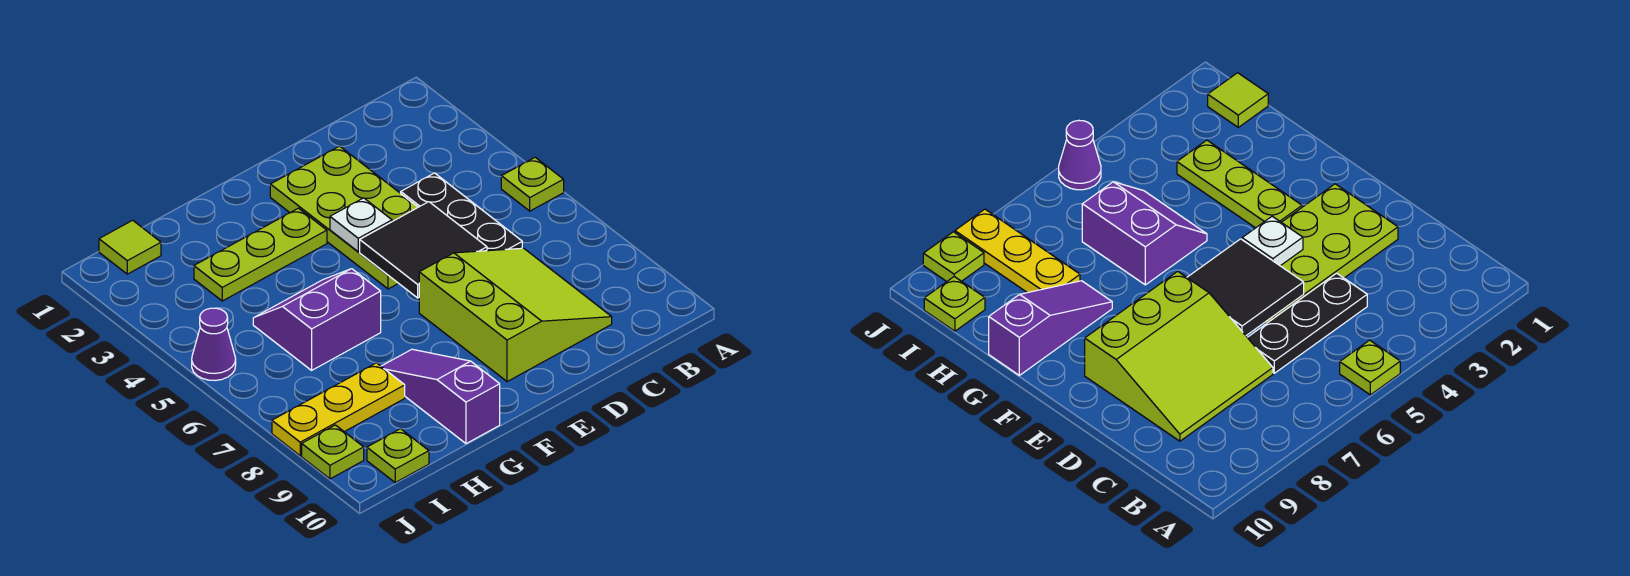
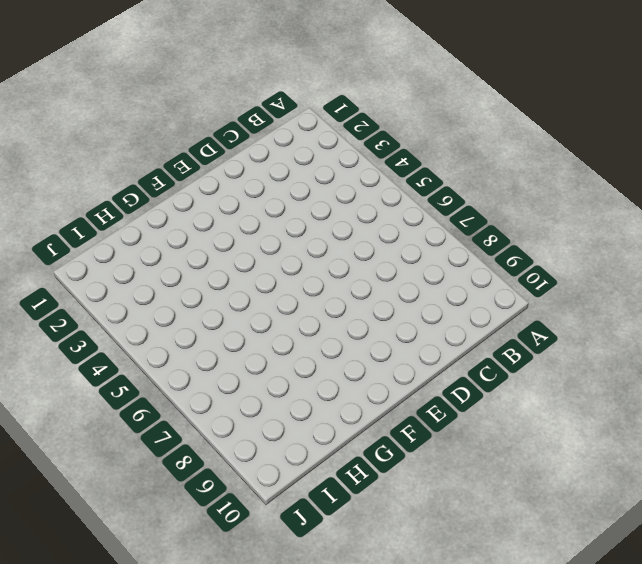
none -> lime plate A5 level 1
none -> black plate C4:C6 level 1
none -> lime slope C7:E9 level 1 top E

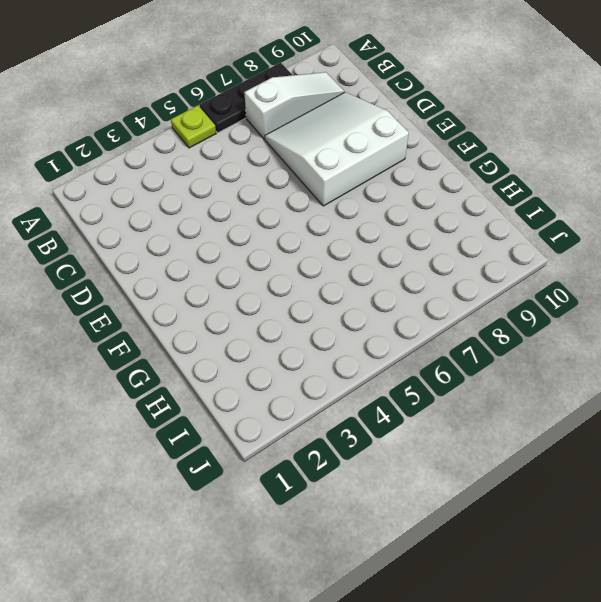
black plate A6:A8 level 1 -> black plate C4:C6 level 1
white slope B7:B9 level 1 top 7 -> none
white slope C7:E9 level 1 top E -> lime slope C7:E9 level 1 top E
none -> lime plate D2:E5 level 1
none -> lime plate F3:H3 level 1
none -> purple slope G5:H6 level 1 top 6

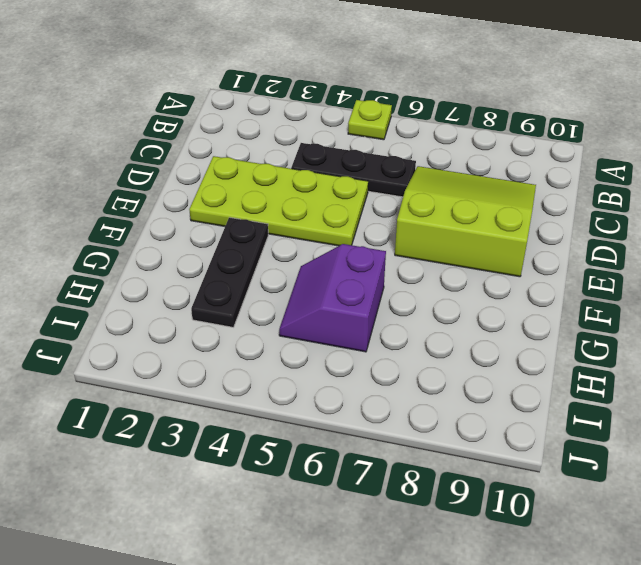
black plate F3:H3 level 1 -> lime plate F3:H3 level 1
none -> purple slope G8:G10 level 1 top 10
none -> yellow plate H8:J8 level 1
none -> lime tile I1 level 1

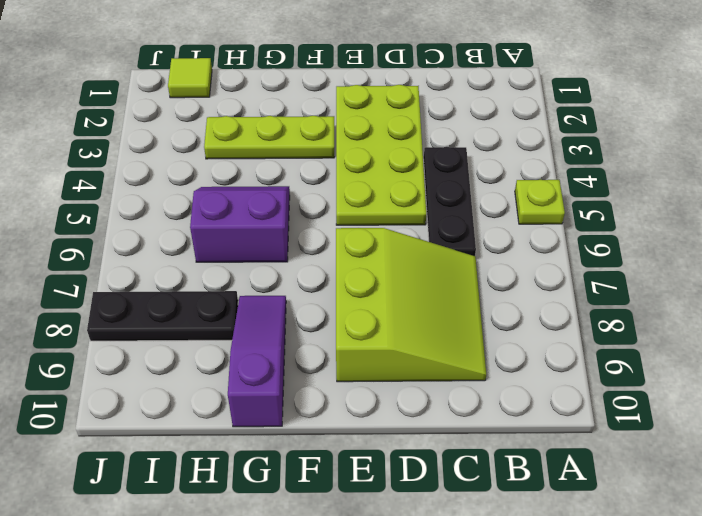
black plate H8:J8 level 1 -> yellow plate H8:J8 level 1
none -> lime plate I10 level 1
none -> purple cone J5 level 1
none -> lime plate J9 level 1

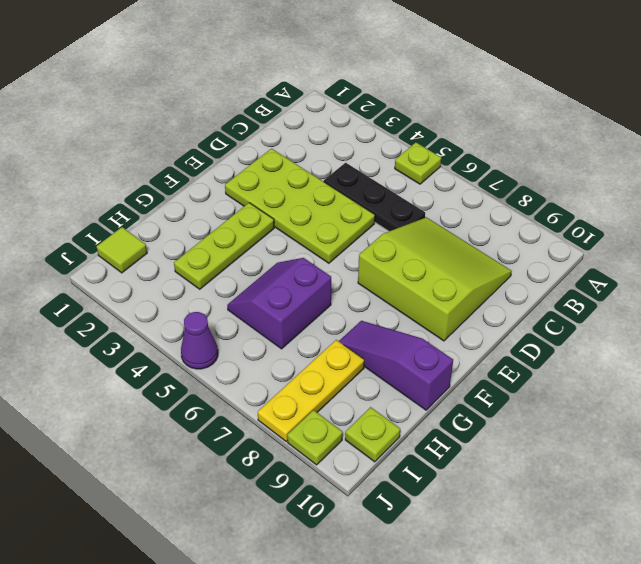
none -> black tile D5:E6 level 2
none -> white plate E4 level 2

